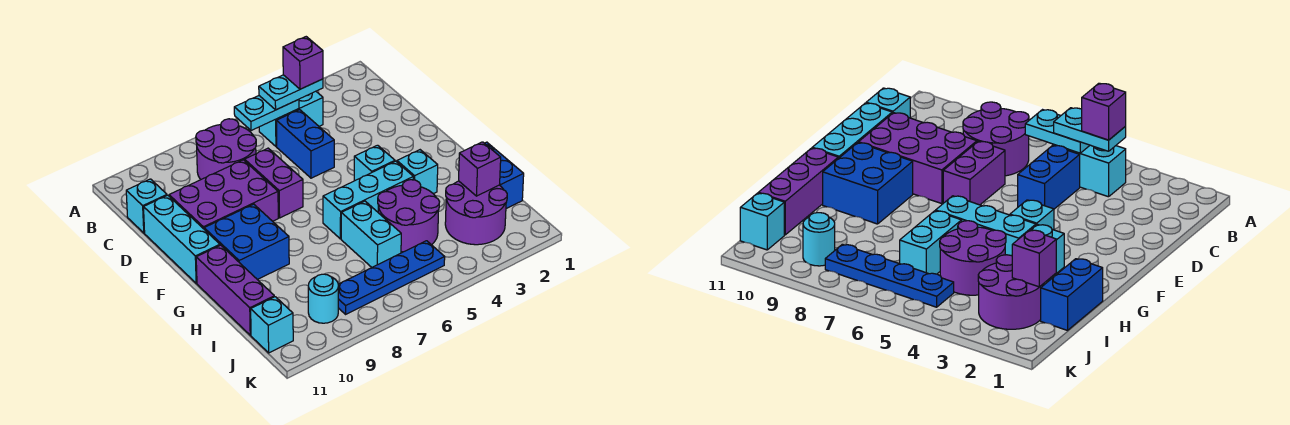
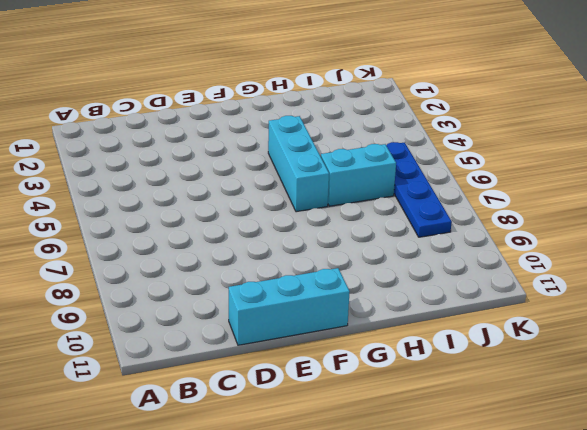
none -> cyan brick B4:B5 level 1
none -> purple round brick B7:C8 level 1
none -> blue brick C5:D5 level 1

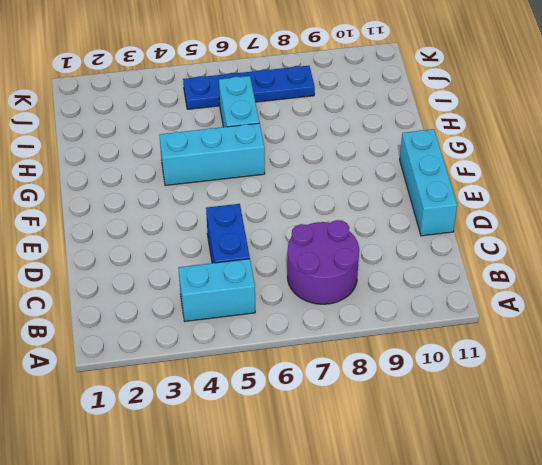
none -> cyan brick C11 level 1
none -> purple brick D7:E7 level 1
none -> purple brick D8:E10 level 1

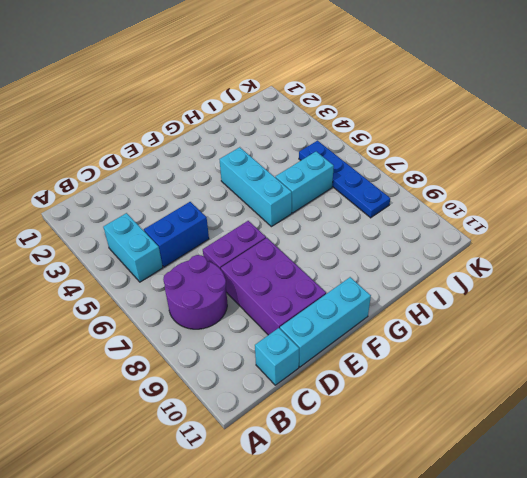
none -> cyan brick F4 level 1
none -> blue brick F9:G10 level 1
none -> cyan brick G3 level 1

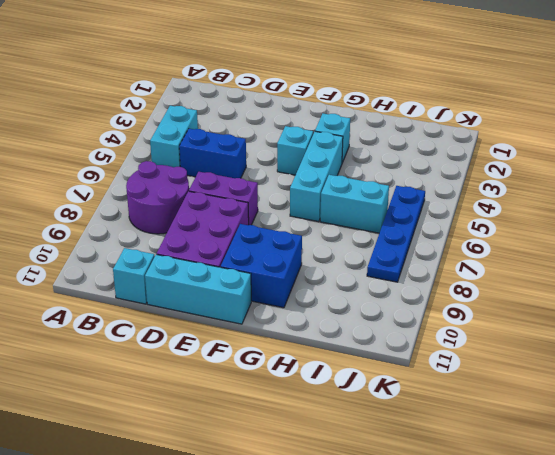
none -> purple brick G11:I11 level 1
none -> blue brick H1:I1 level 1
none -> purple round brick H4:I5 level 1

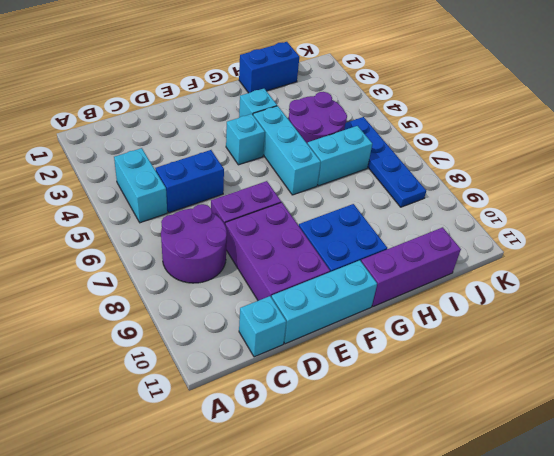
none -> purple round brick I2:J3 level 1
none -> cyan round brick J9 level 1
none -> cyan brick J11 level 1

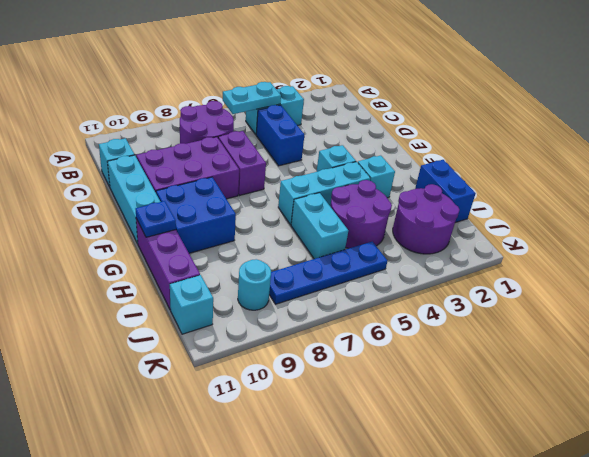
blue plate G11 level 2 -> none
none -> purple brick I2 level 2
none -> cyan plate B4:B5 level 3
none -> purple brick B4 level 4

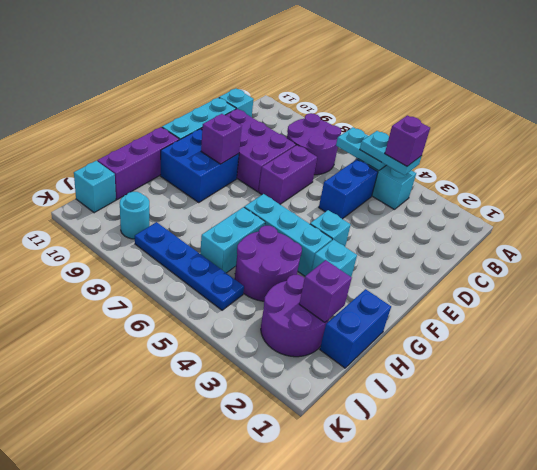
purple brick F9 level 2 -> none

